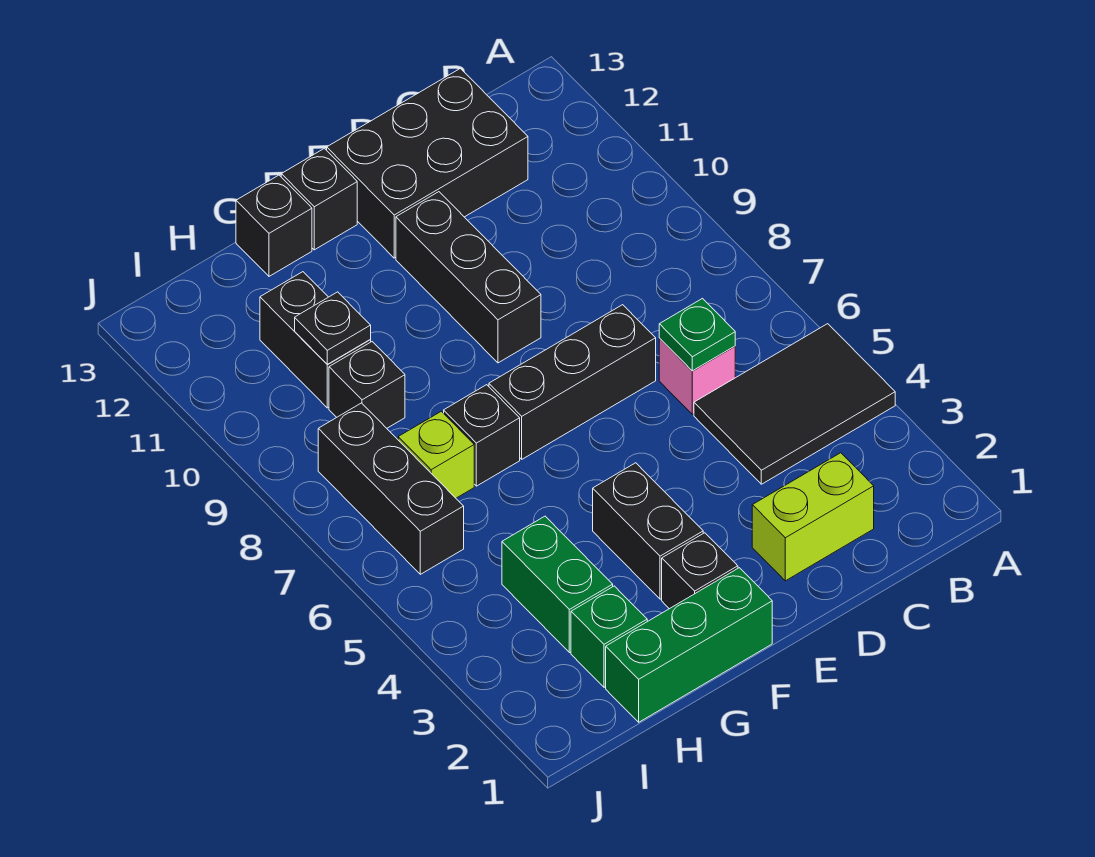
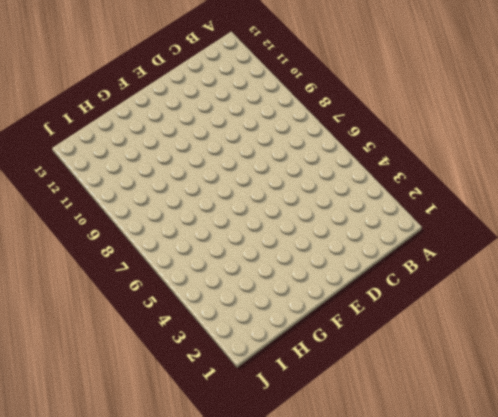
none -> black tile A4:C5 level 1
none -> lime brick C2:D2 level 1
none -> pink brick C6 level 1

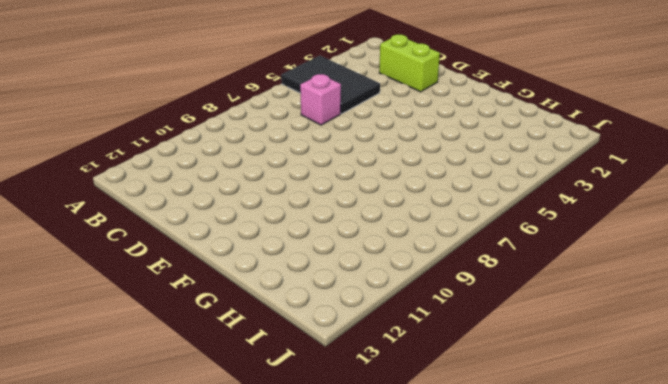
none -> black brick C12:E13 level 1
none -> black brick D7:F7 level 1
none -> black brick E9:E11 level 1

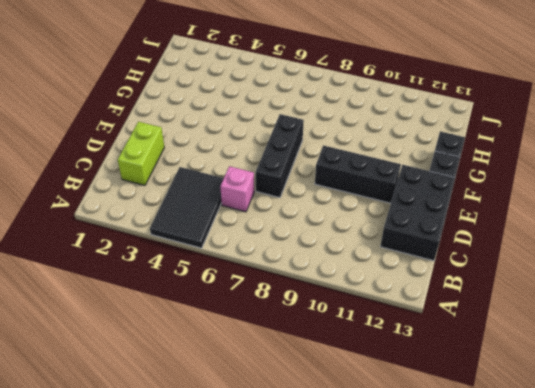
none -> green brick F1:H1 level 1
none -> black brick F2 level 1
none -> black brick F3:F4 level 1

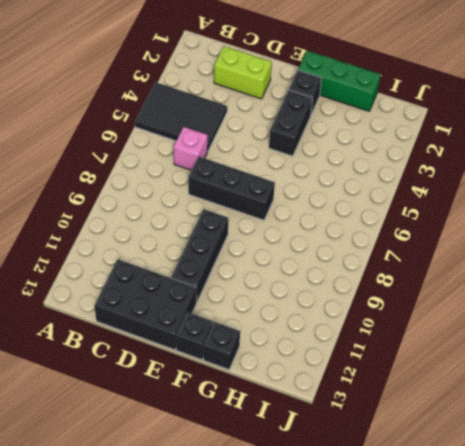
none -> black brick G7 level 1
none -> green brick H2 level 1
none -> green brick H3:H4 level 1

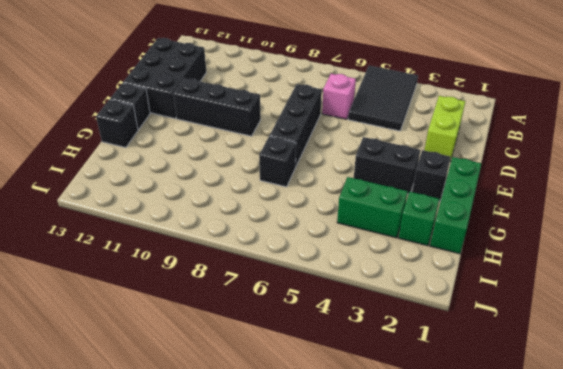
none -> lime brick H7 level 1
none -> black brick H9 level 1
none -> black brick H10:H11 level 1

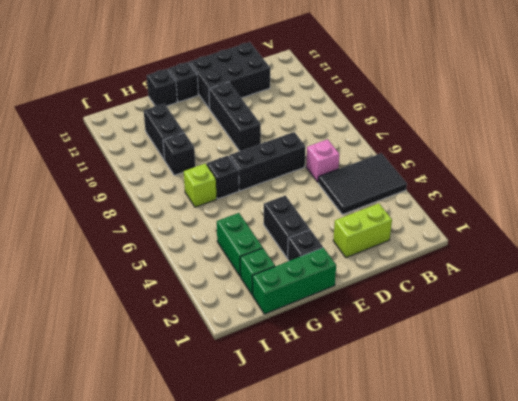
none -> black brick I6:I8 level 1
none -> green plate C6 level 2
none -> black plate H10 level 2

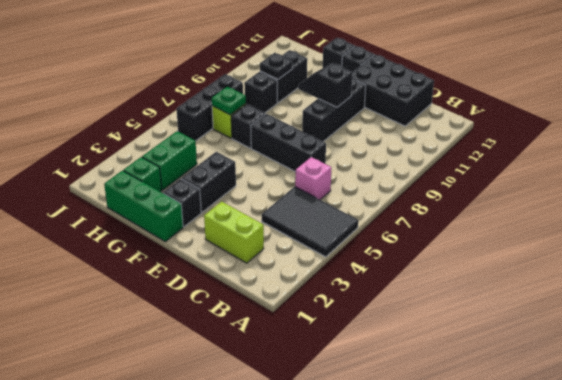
black slope E10:F10 level 2 top E -> none
green plate H7 level 2 -> green plate C6 level 2

